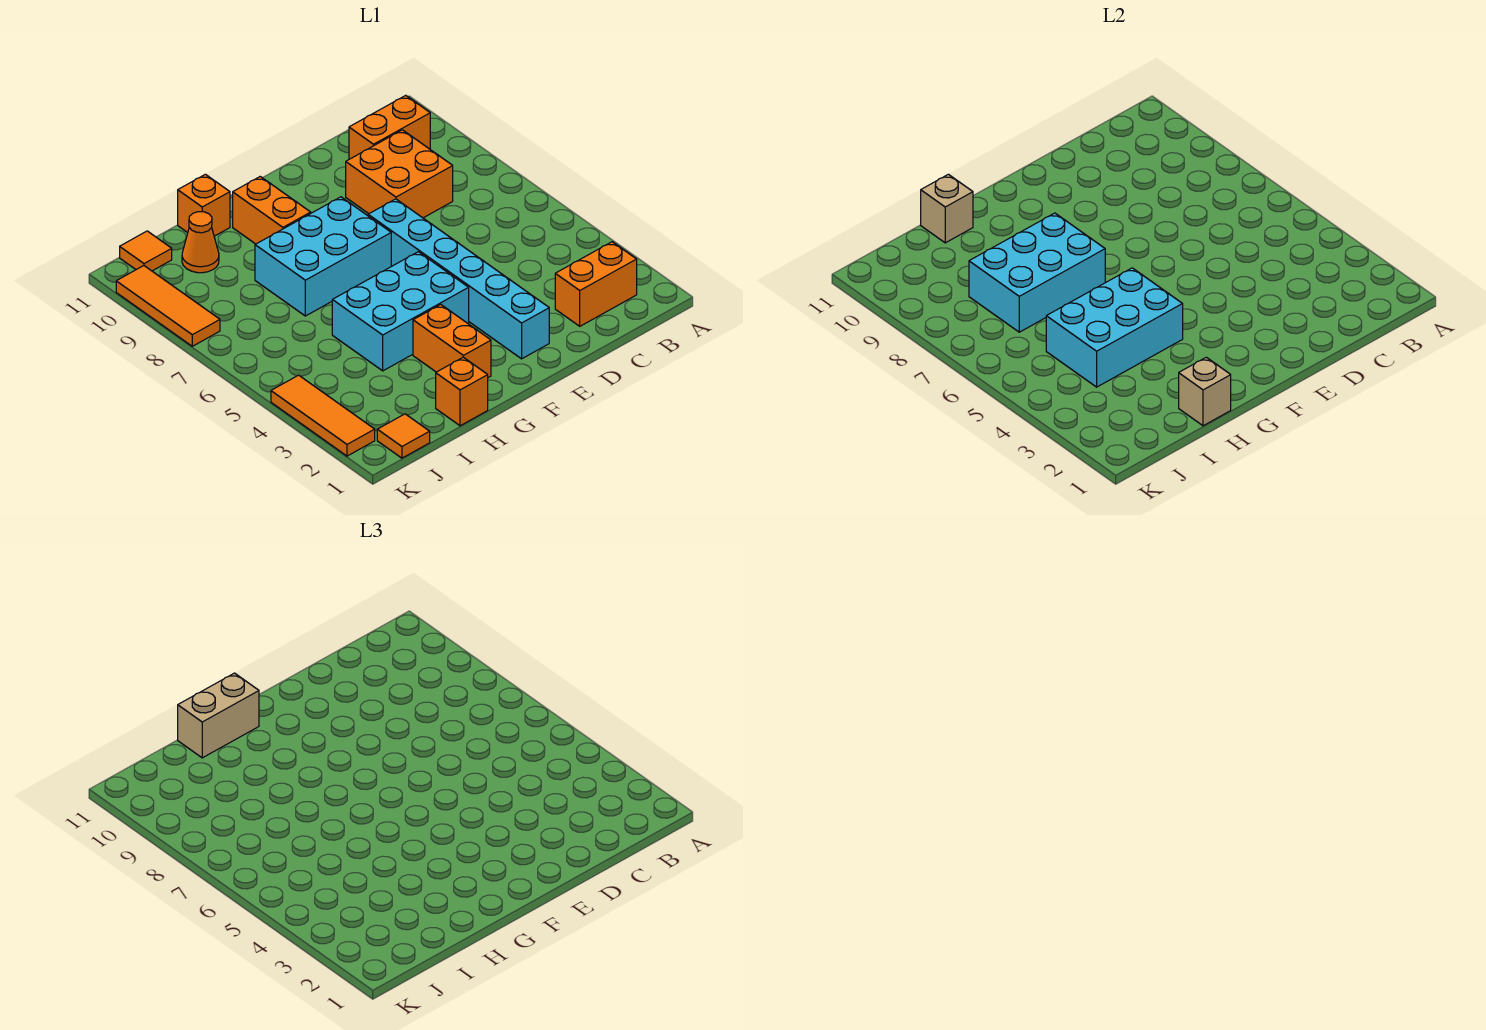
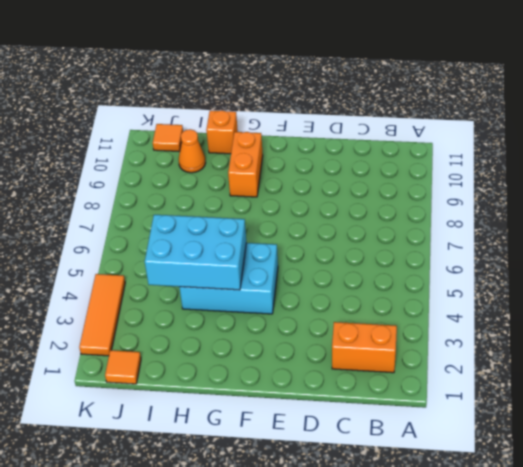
none -> orange brick B10:C10 level 1
none -> orange brick C8:D9 level 1
none -> cyan brick E2:E7 level 1

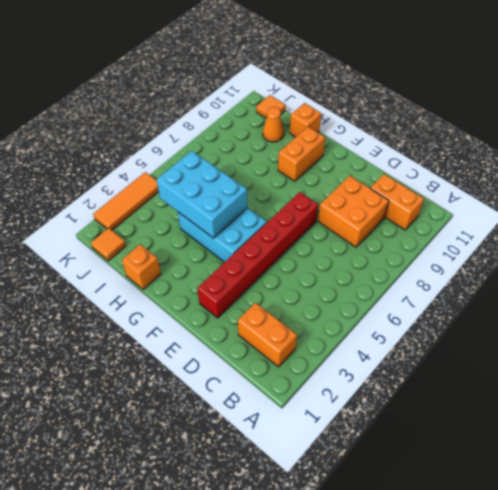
red brick E2:E7 level 1 -> cyan brick E2:E7 level 1
none -> cyan brick F7:H8 level 1
none -> orange brick G2:G3 level 1
none -> orange tile K8:K10 level 1

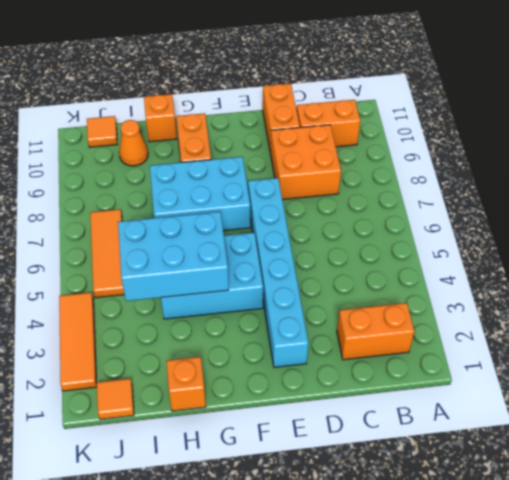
orange brick D10:D11 level 1 -> orange brick G2:G3 level 1
orange tile J5:J7 level 1 -> orange tile K8:K10 level 1
none -> cyan brick G7:I8 level 2
none -> tan brick H1 level 2
none -> tan brick H11 level 2

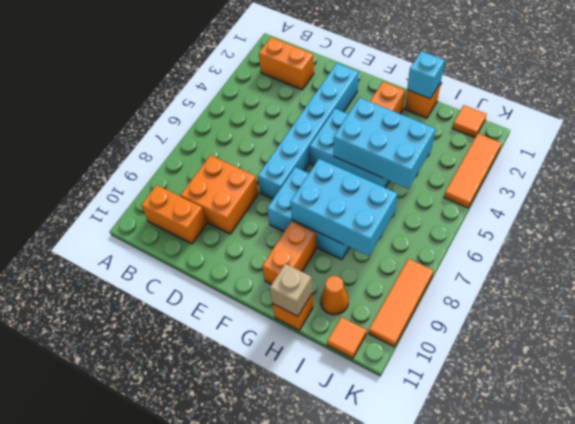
cyan brick H1 level 2 -> tan brick H1 level 2
none -> tan brick G11:H11 level 3

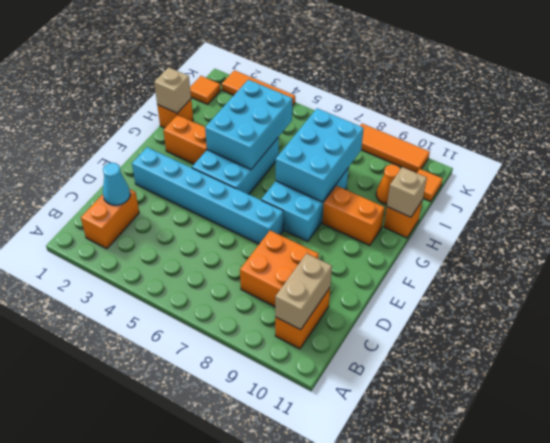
tan brick B10:C10 level 2 -> tan brick G11:H11 level 3
cyan cone C2 level 2 -> none

